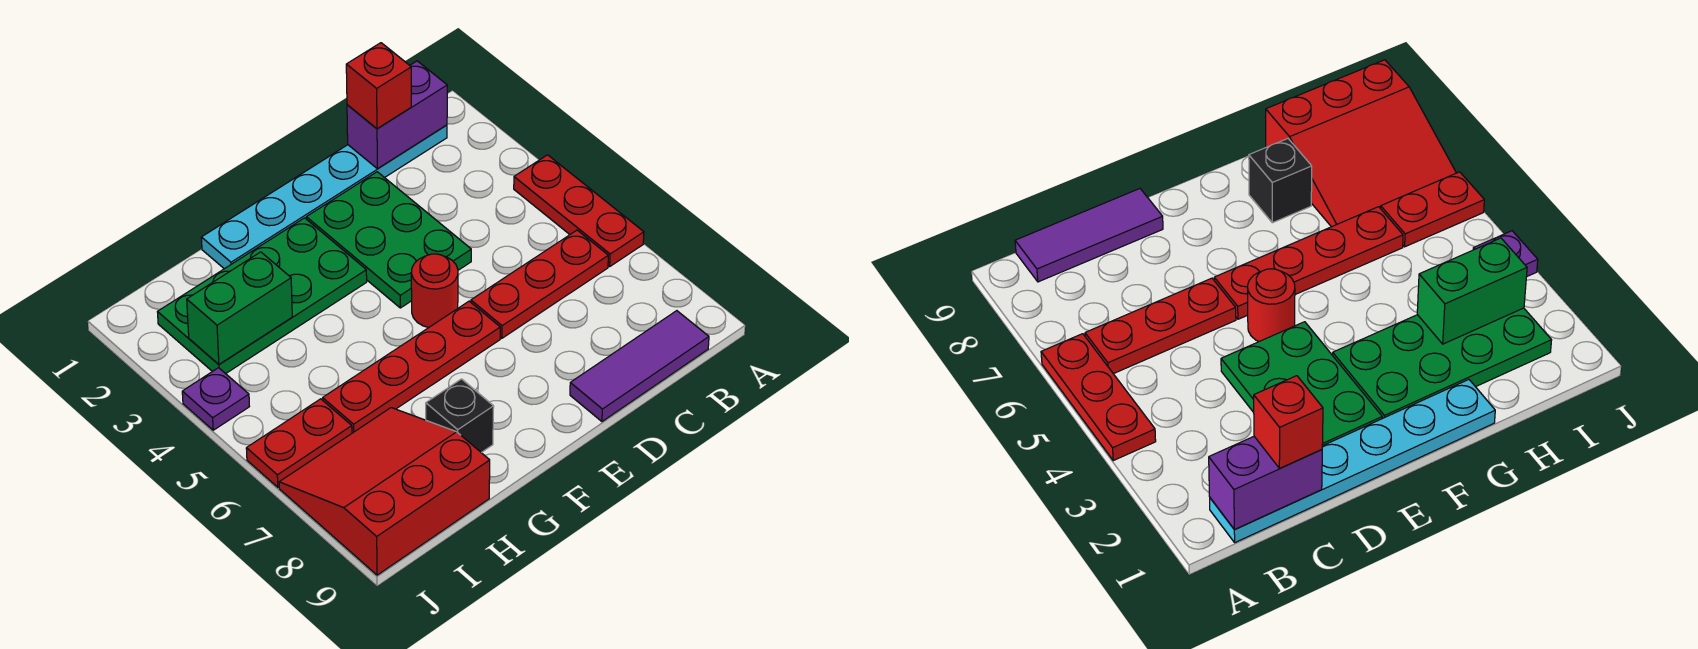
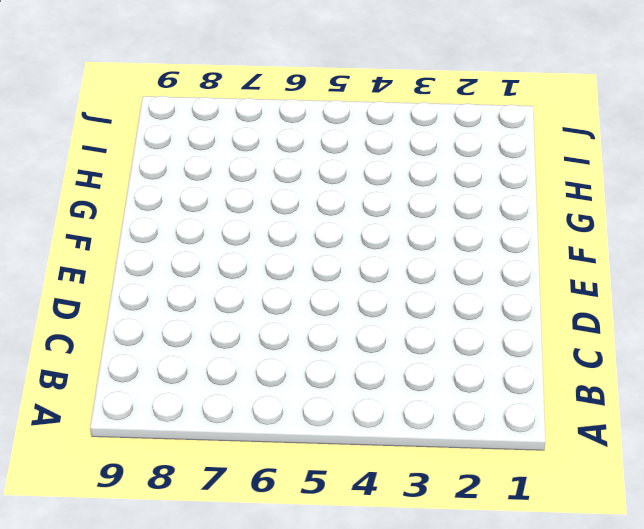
none -> red plate A4:A6 level 1
none -> cyan plate B1:G1 level 1
none -> red plate B6:D6 level 1

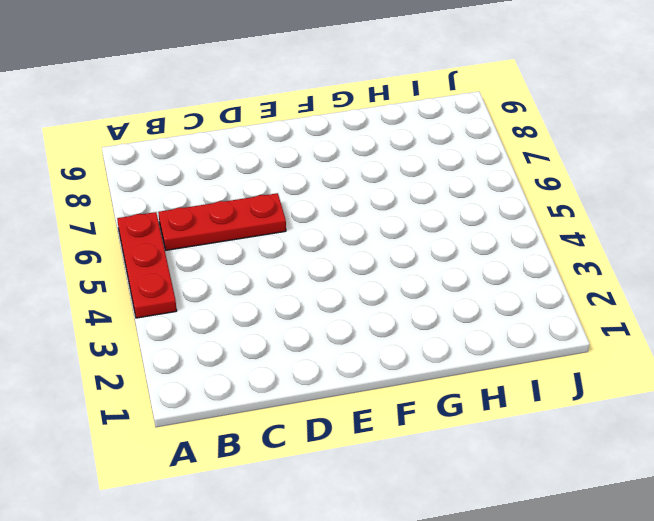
none -> cyan plate B1:G1 level 1
none -> purple tile B9:D9 level 1
none -> green plate D2:E4 level 1

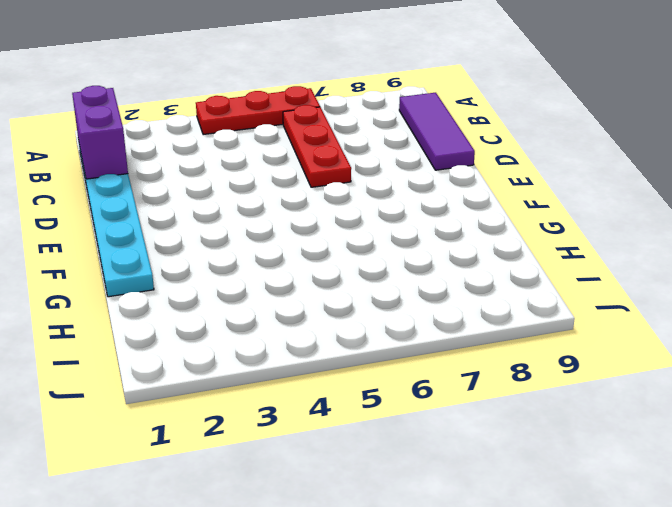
none -> green plate D2:E4 level 1
none -> red round brick E5 level 1
none -> red plate E6:H6 level 1

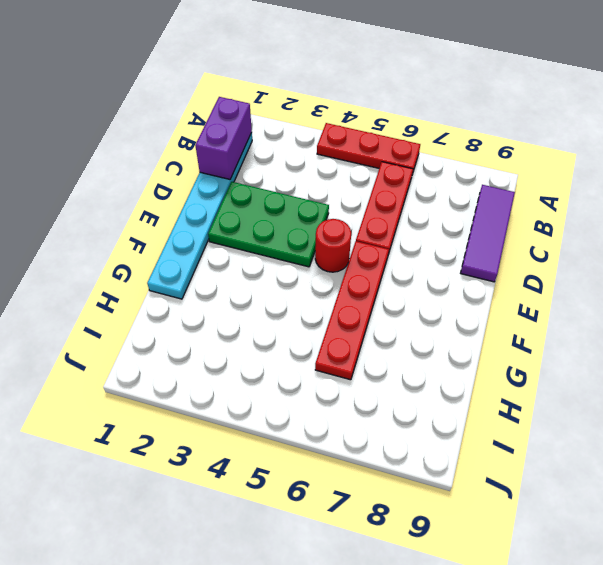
none -> green plate F2:I3 level 1
none -> black brick G8 level 1
none -> red slope H7:J9 level 1 top 9

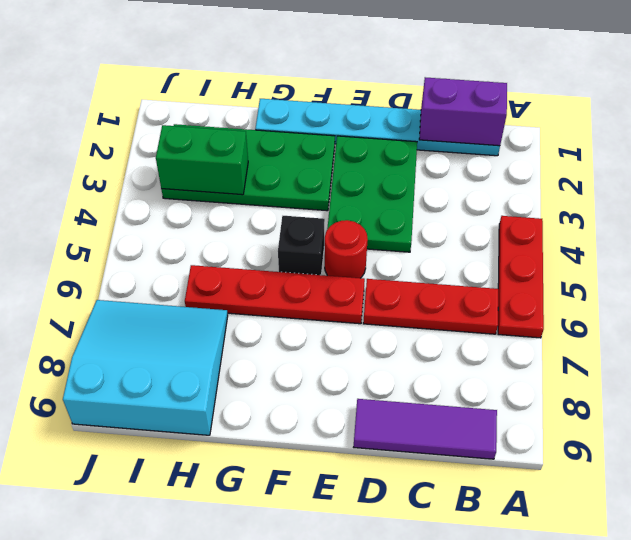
black brick F5 level 1 -> black brick G8 level 1
cyan slope H7:J9 level 1 top 9 -> red slope H7:J9 level 1 top 9
none -> red plate I6:J6 level 1
none -> purple plate J4 level 1
none -> red brick C1 level 3

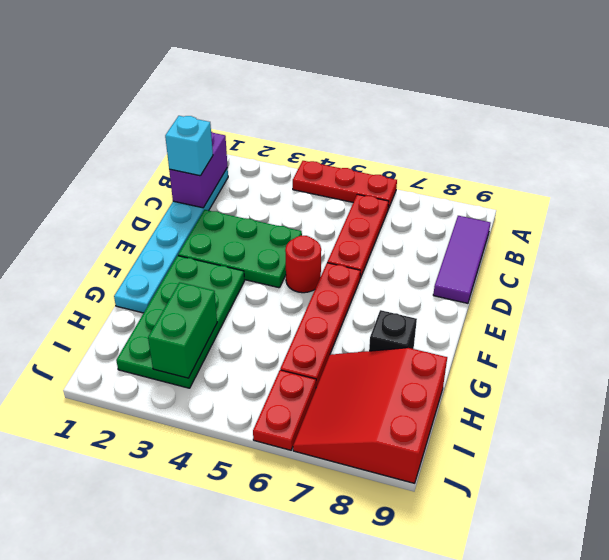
cyan brick C1 level 3 -> red brick C1 level 3
none -> purple plate J4 level 1

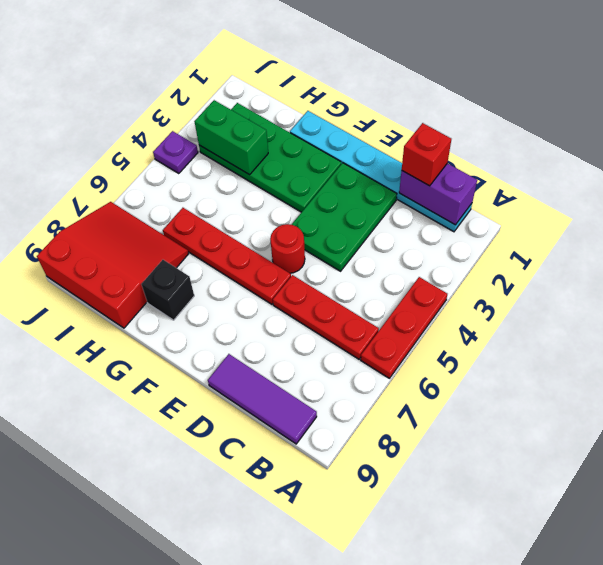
none -> red plate I6:J6 level 1

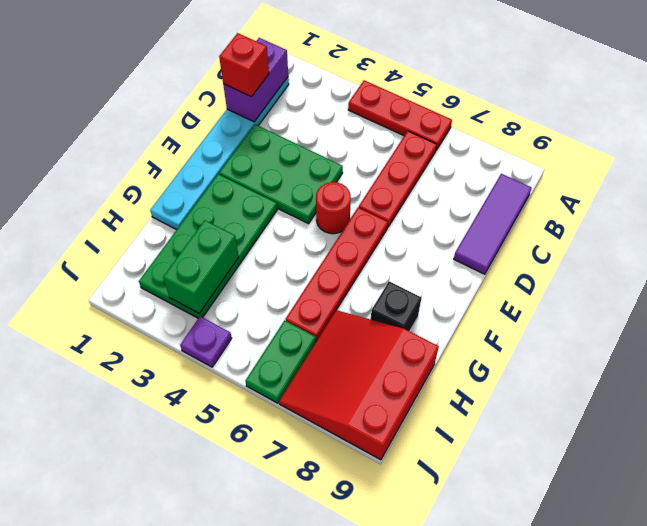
green plate I6:J6 level 1 -> red plate I6:J6 level 1

